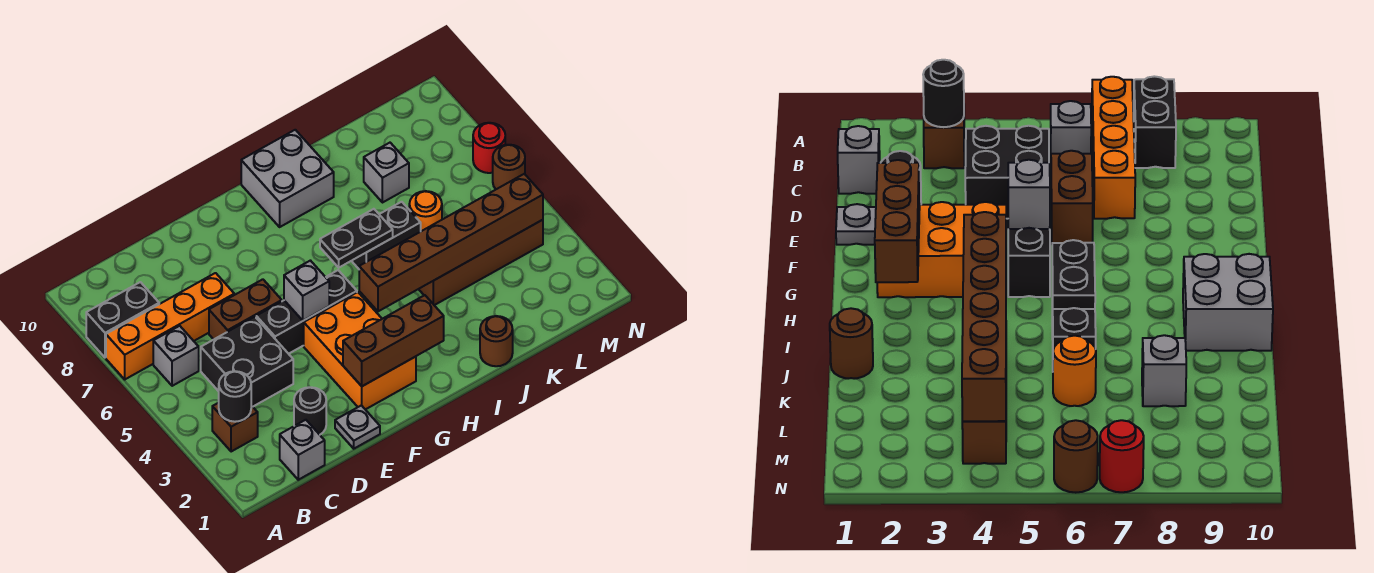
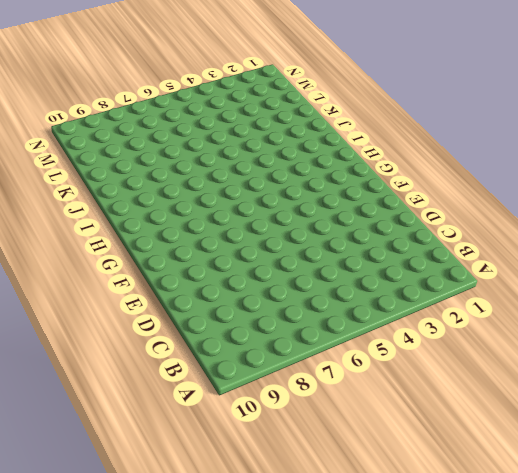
none -> orange brick A7:D7 level 1
none -> black brick A8:B8 level 1
none -> brown brick B3 level 1

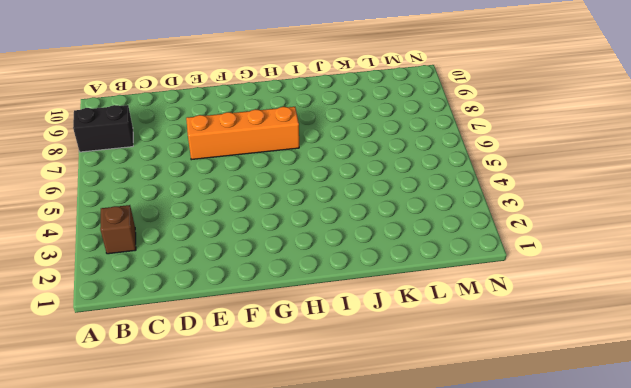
orange brick E7:H7 level 1 -> orange brick A7:D7 level 1
none -> grey brick B6 level 1
none -> grey brick C1 level 1
none -> black brick C4:D5 level 1

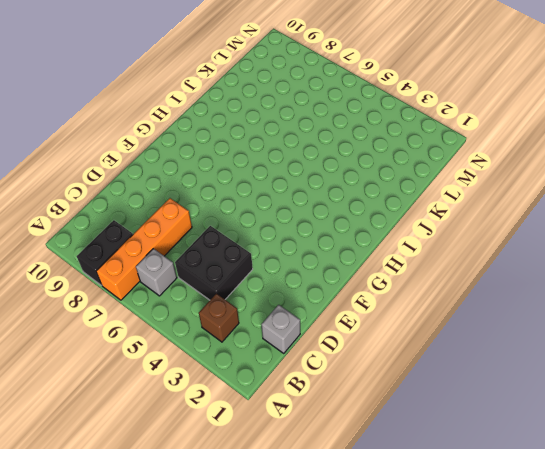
none -> black round brick D2 level 1
none -> brown brick D6:E6 level 1
none -> grey plate E1 level 1

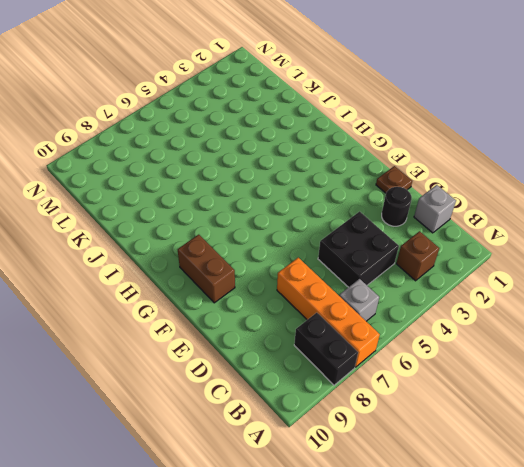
brown plate E1 level 1 -> grey plate E1 level 1
brown brick F9:G9 level 1 -> brown brick D6:E6 level 1
none -> black brick E5:G5 level 1
none -> orange brick F2:G4 level 1
none -> grey brick H9:I10 level 1

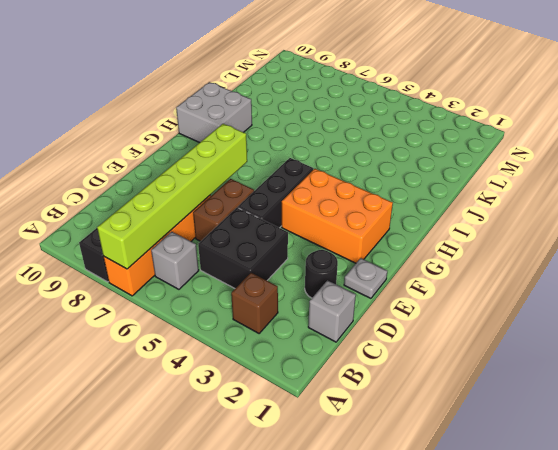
lime brick A7:F7 level 2 -> none
none -> black brick I6:J6 level 1
none -> brown round brick J1 level 1
none -> brown brick J4:M4 level 1

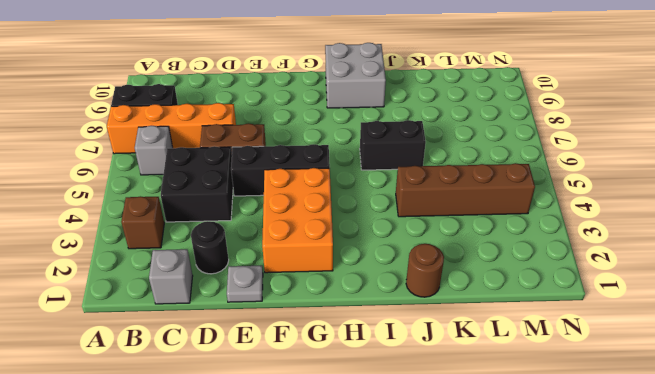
none -> orange round brick K6 level 1
none -> grey brick K8 level 1
none -> brown round brick N6 level 1

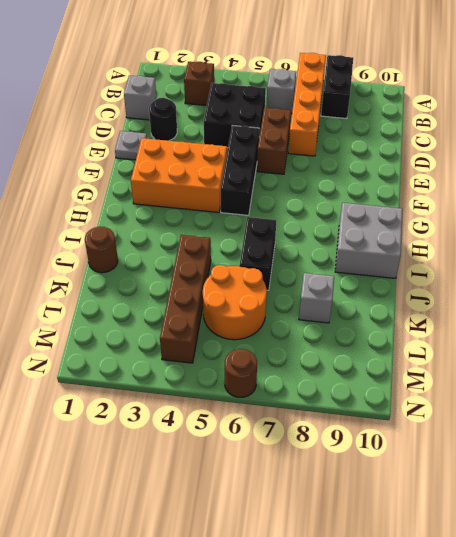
orange round brick K5:L6 level 1 -> orange round brick K6 level 1
none -> red round brick N7 level 1
none -> black round brick B3 level 2
none -> brown brick F2:H2 level 2

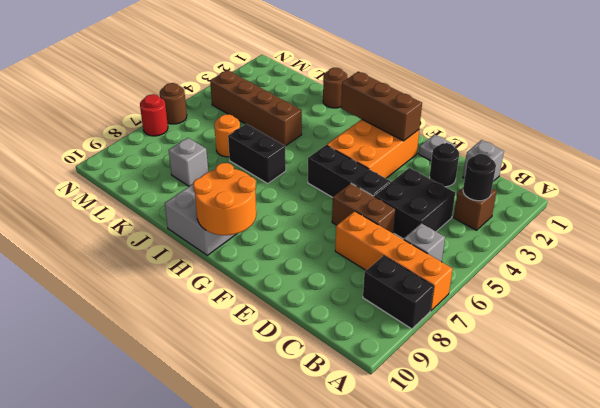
orange round brick G9:H10 level 2 -> none
none -> grey brick F5 level 2
none -> brown brick H4:M4 level 2
none -> black plate H6:I6 level 2

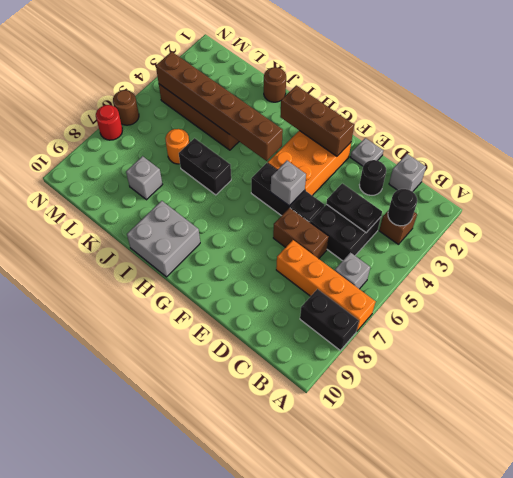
black plate C4:D4 level 2 -> black plate H6:I6 level 2

